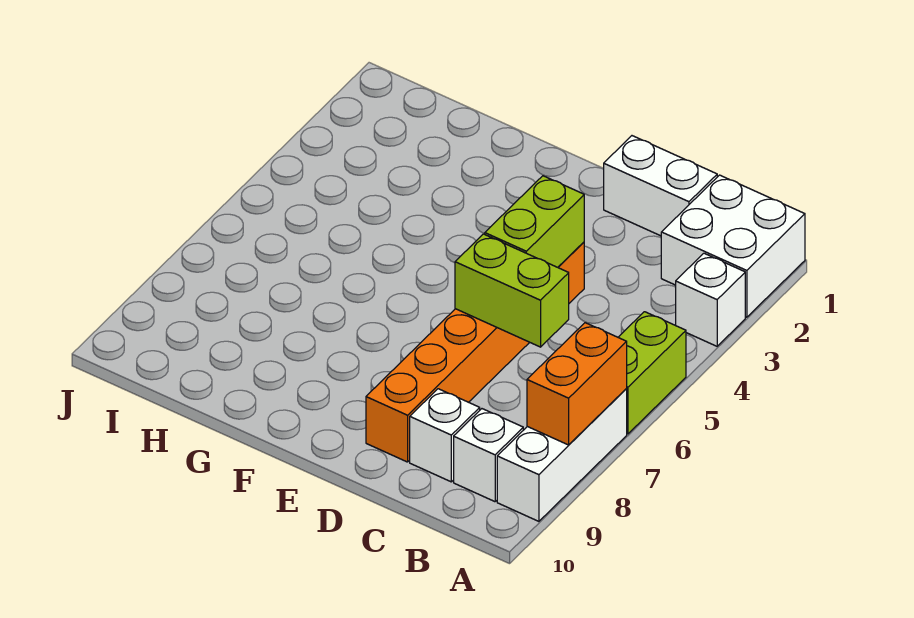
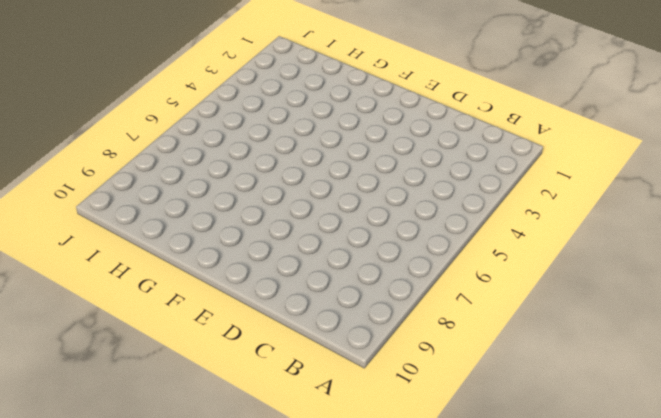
none -> white brick A1:B2 level 1
none -> white brick A3 level 1

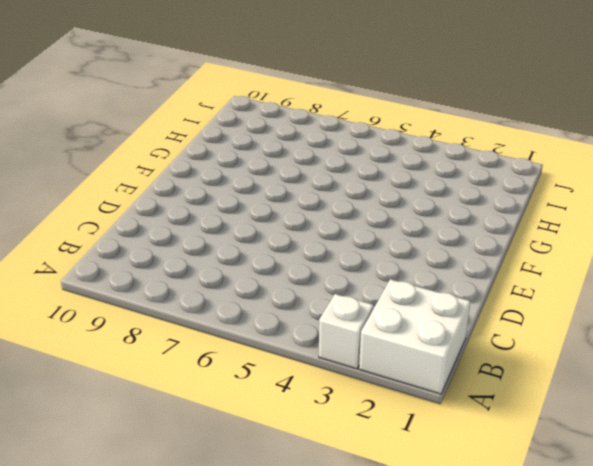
none -> lime brick A5:A6 level 1
none -> white brick A7:A9 level 1

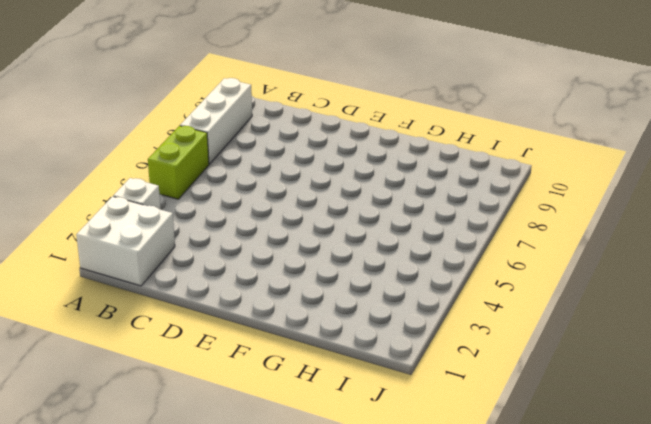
none -> white brick B9 level 1
none -> white brick C1:D1 level 1

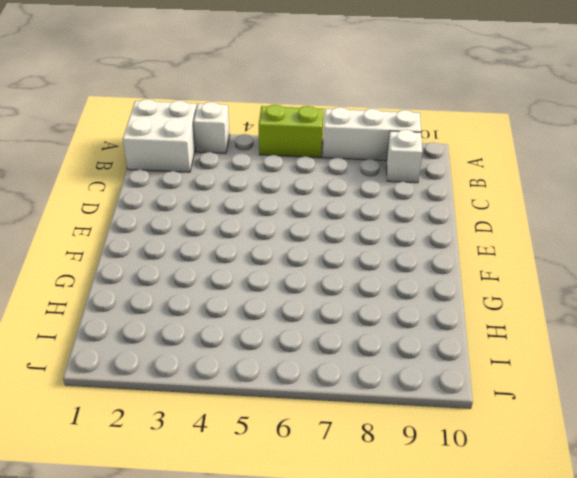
none -> white brick C1:D1 level 1
none -> white brick C9 level 1

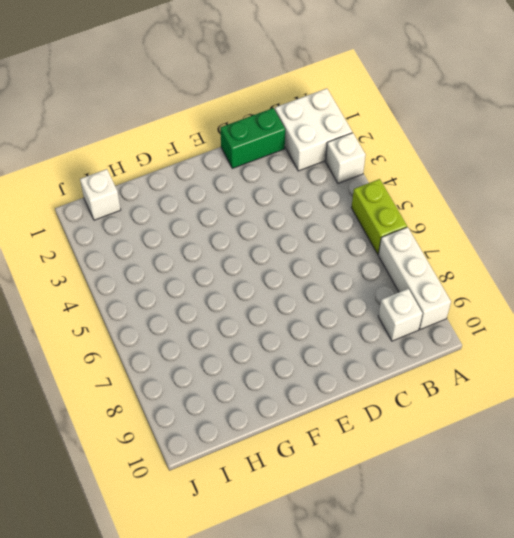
green brick C1:D1 level 1 -> white brick C1:D1 level 1
white brick I1 level 1 -> white brick C9 level 1
none -> orange brick D4:D9 level 1
none -> orange brick A7:A8 level 2

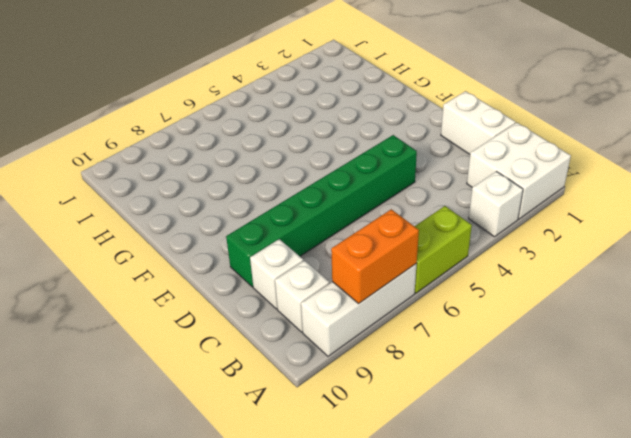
green brick D4:D9 level 1 -> orange brick D4:D9 level 1
none -> lime brick C6:D6 level 2
none -> lime brick D4:D5 level 2

